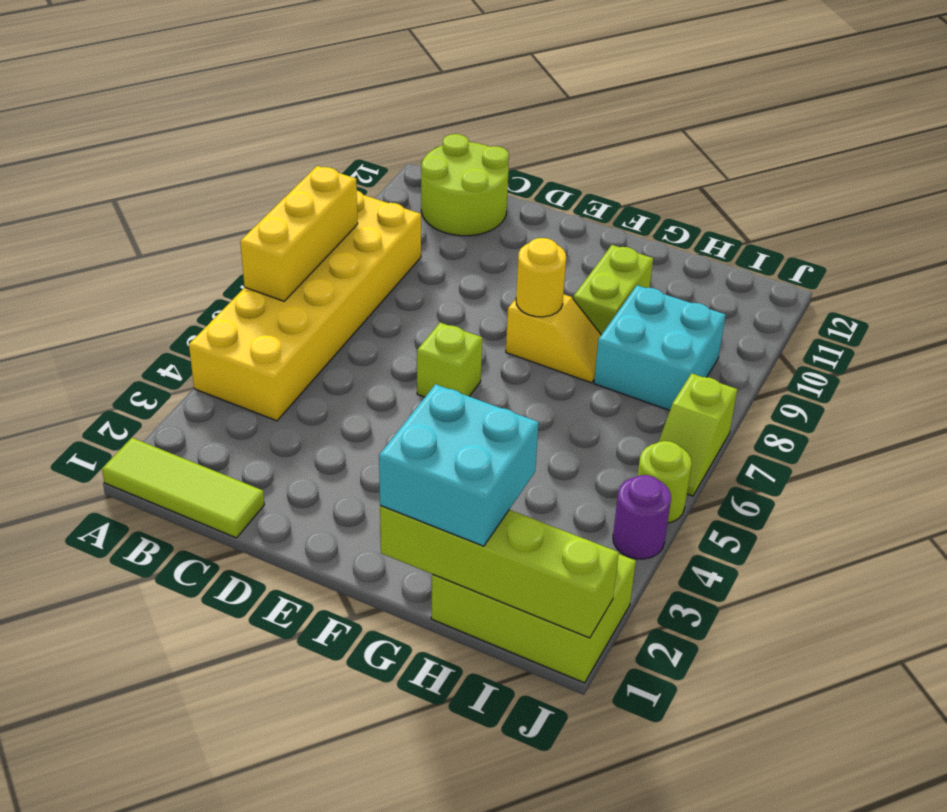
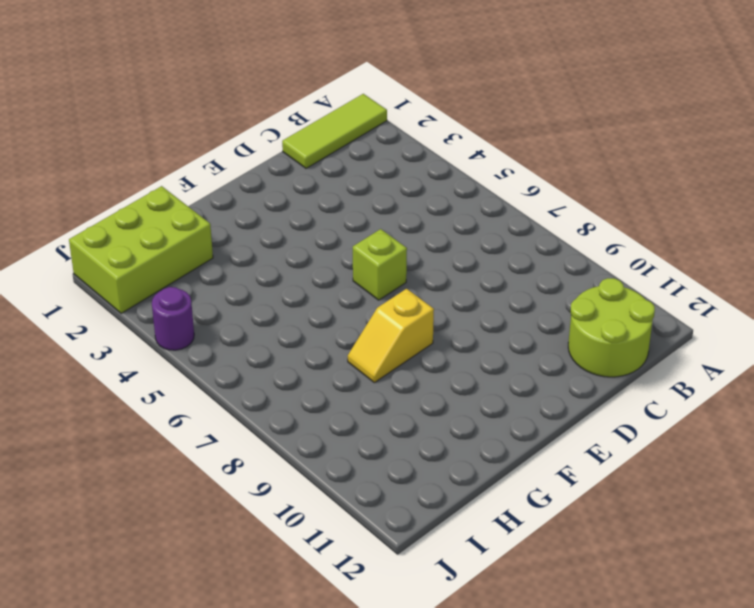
none -> yellow brick A4:B9 level 1
none -> lime brick G9:G10 level 1
none -> cyan brick H8:I9 level 1

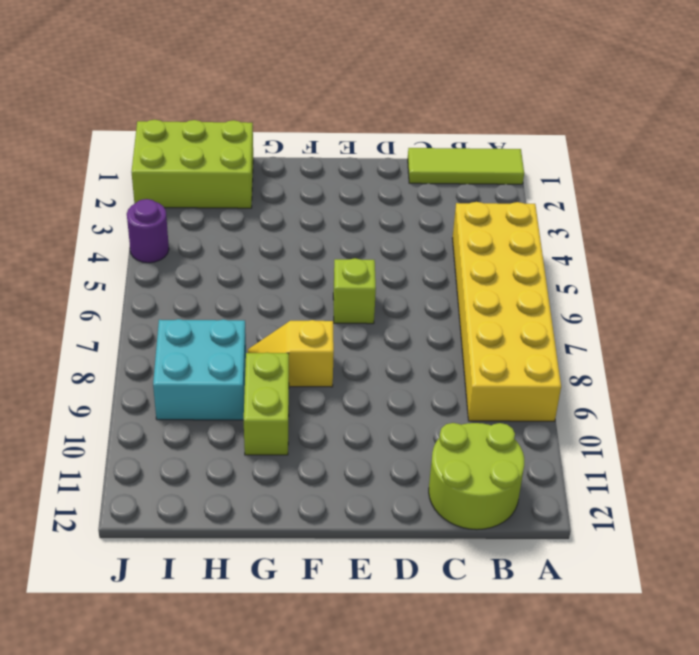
none -> lime round brick J5 level 1
none -> lime slope J6:J7 level 1 top 7
none -> yellow brick A6:A8 level 2

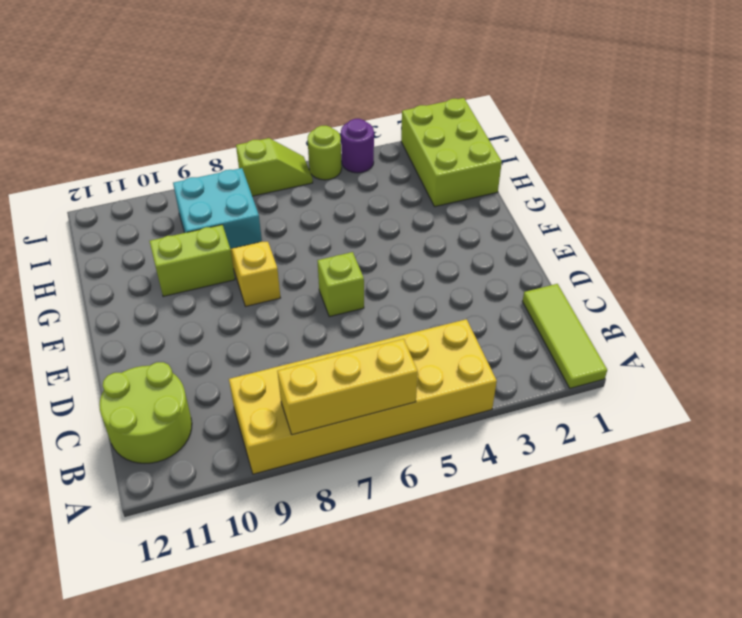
none -> yellow round brick F8 level 2
none -> lime brick G1:J1 level 2
none -> cyan brick G1:H2 level 3

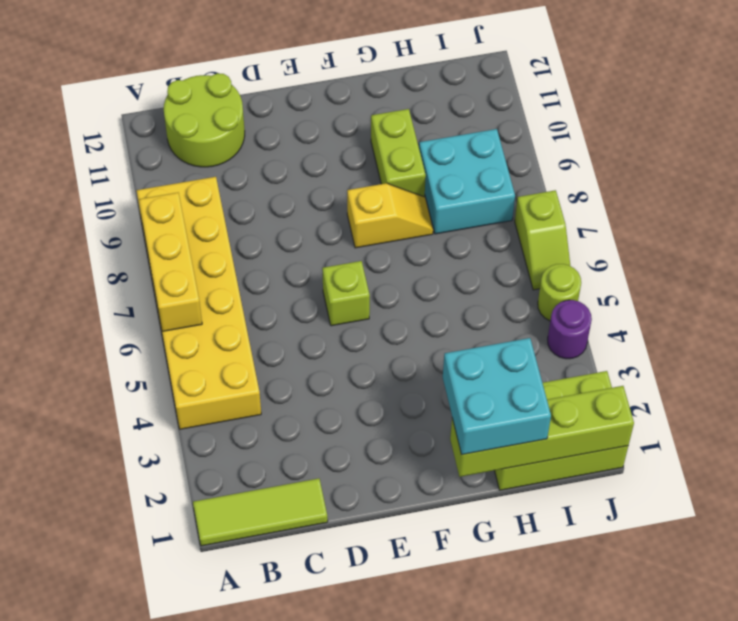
none -> yellow round brick F8 level 2

